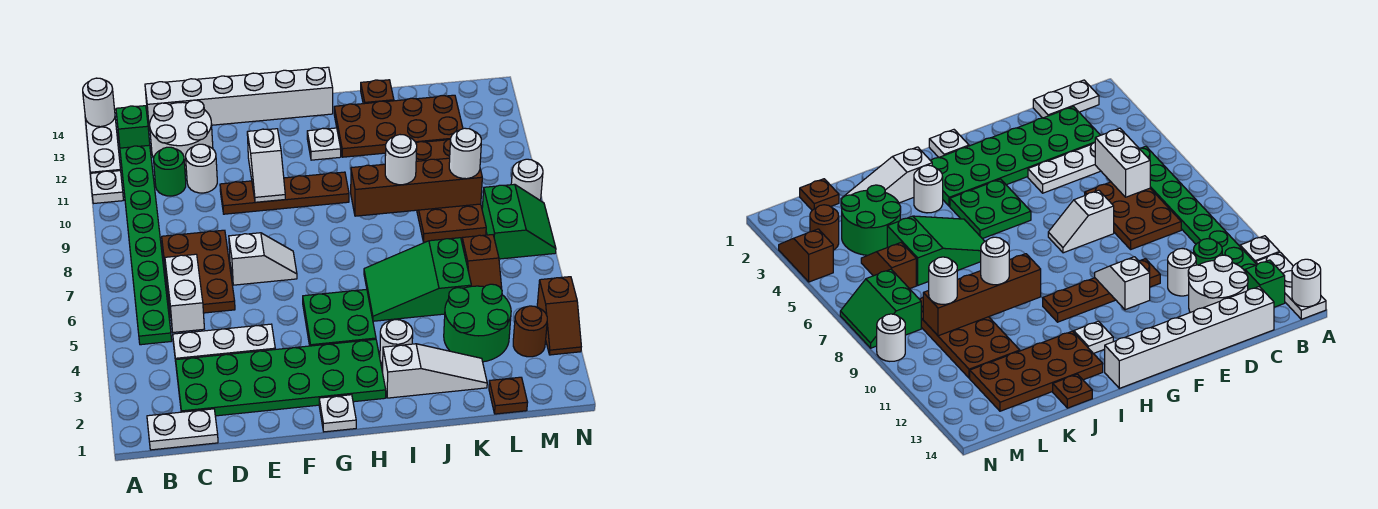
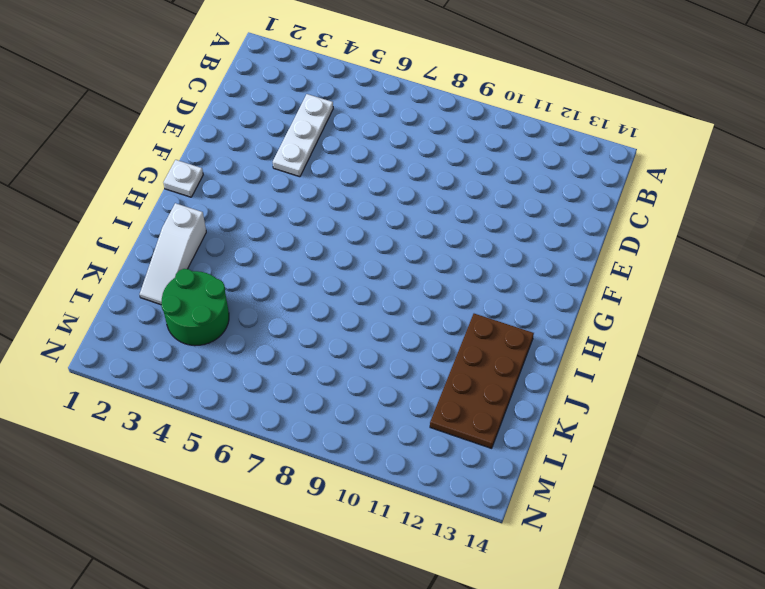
none -> white plate A11 level 1
none -> white plate A12:A14 level 1
none -> white plate B1:C1 level 1
none -> green plate B5:B12 level 1

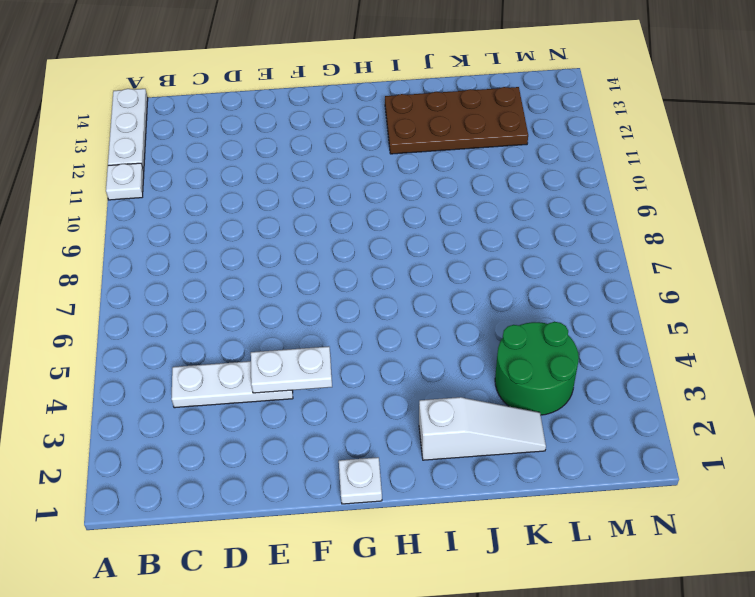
white plate E4:F4 level 2 -> white plate B1:C1 level 1
none -> green plate B5:B12 level 1
none -> green brick B13 level 1
none -> green plate C2:H3 level 1
none -> brown plate C6:D8 level 1

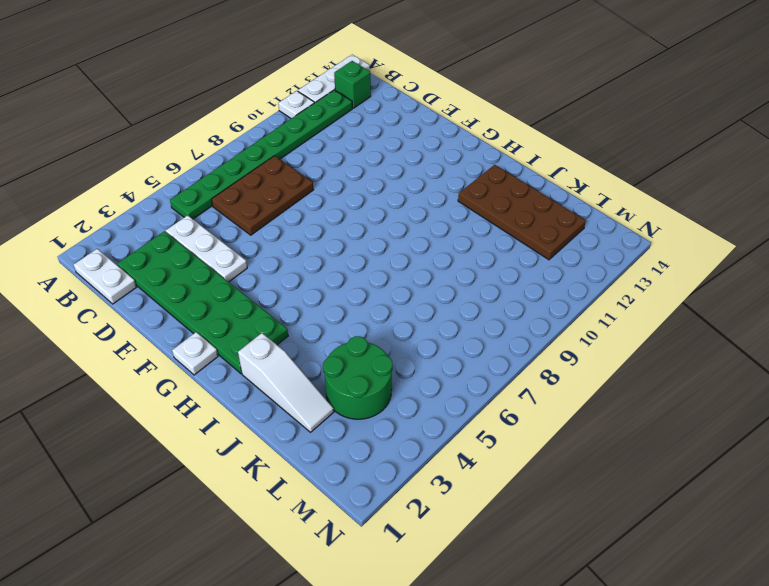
none -> green round brick C11 level 1
none -> white round brick C12:D13 level 1
none -> white brick C14:H14 level 1
none -> white round brick D11 level 1

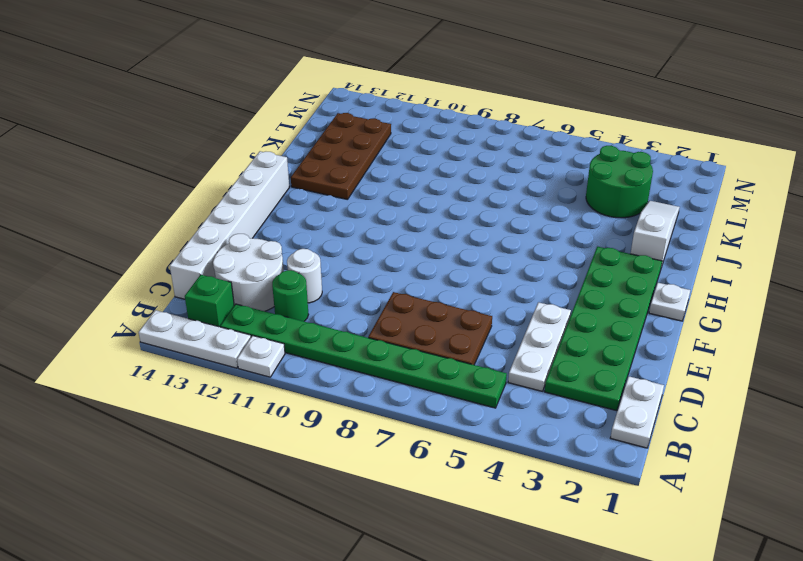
none -> white slope E7:F7 level 1 top E
none -> brown plate E10:H10 level 1
none -> green plate G4:H5 level 1
none -> white plate H12 level 1

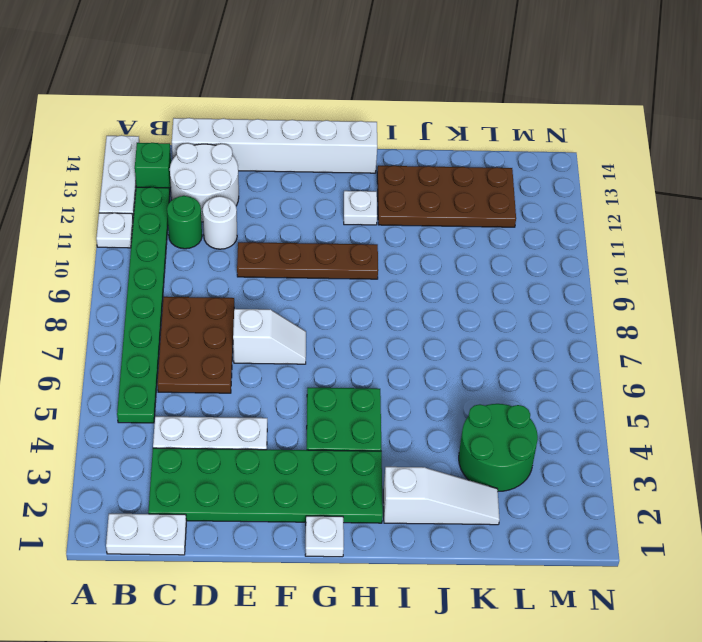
none -> white round brick I3 level 1
none -> green slope I5:K6 level 1 top K
none -> brown plate J14 level 1
none -> brown plate K8:L11 level 1

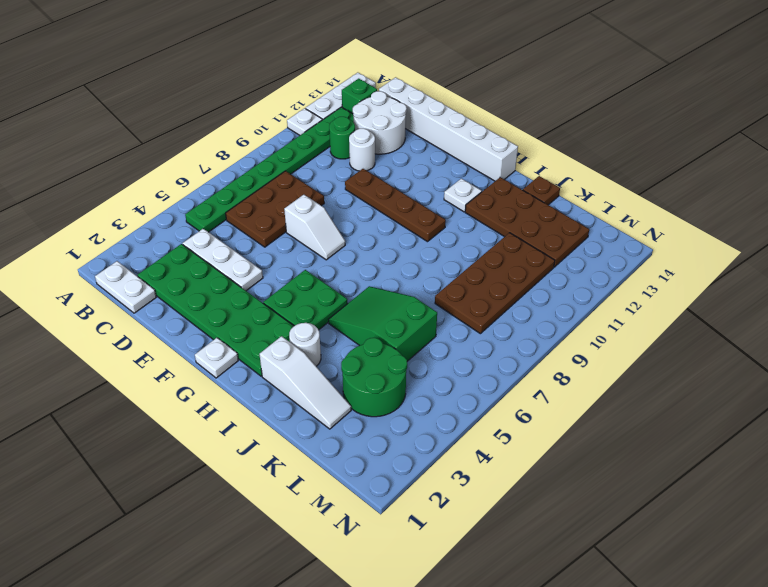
none -> brown plate L1 level 1
none -> brown slope L5:L6 level 1 top 6
none -> brown round brick M3 level 1
none -> green slope M7:N8 level 1 top M

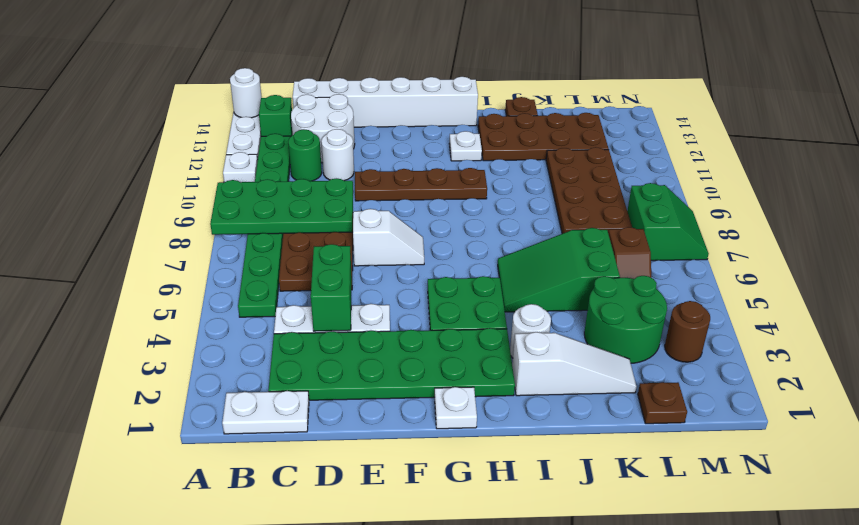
green plate A8:D9 level 2 -> none
green brick D4:D5 level 2 -> none
none -> brown slope N3:N4 level 1 top 4
none -> white round brick N9 level 1
none -> white brick C5:C6 level 2
none -> white slope F10:F11 level 2 top 11

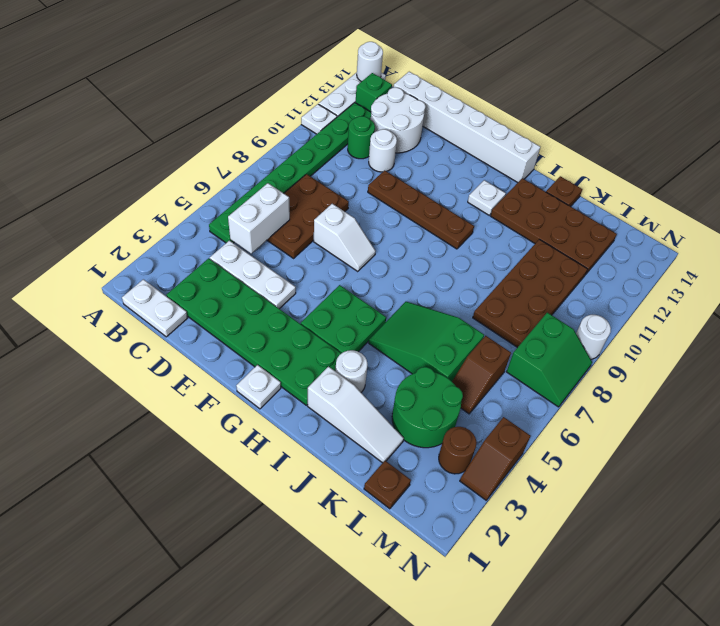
none -> white slope F10:F11 level 2 top 11
none -> brown brick I9:L9 level 2
none -> white round brick J9 level 3
none -> white round brick L9 level 3

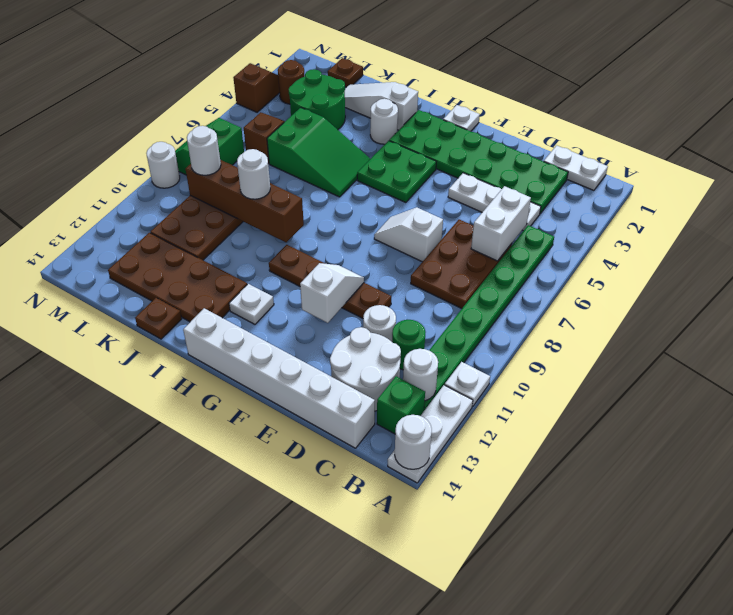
white round brick B12 level 2 -> none

